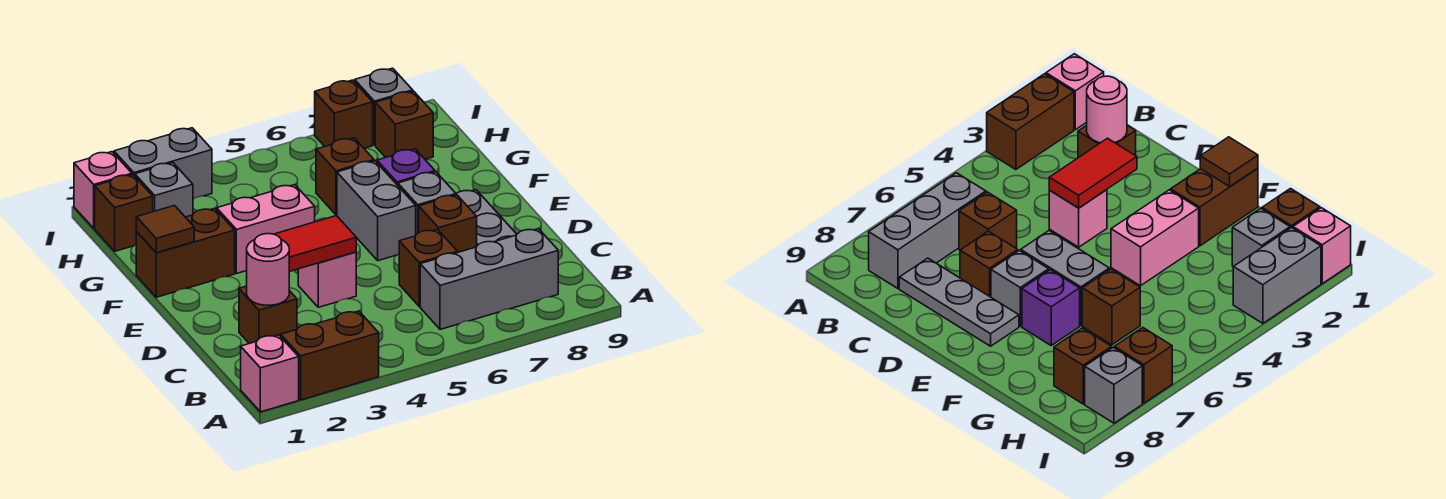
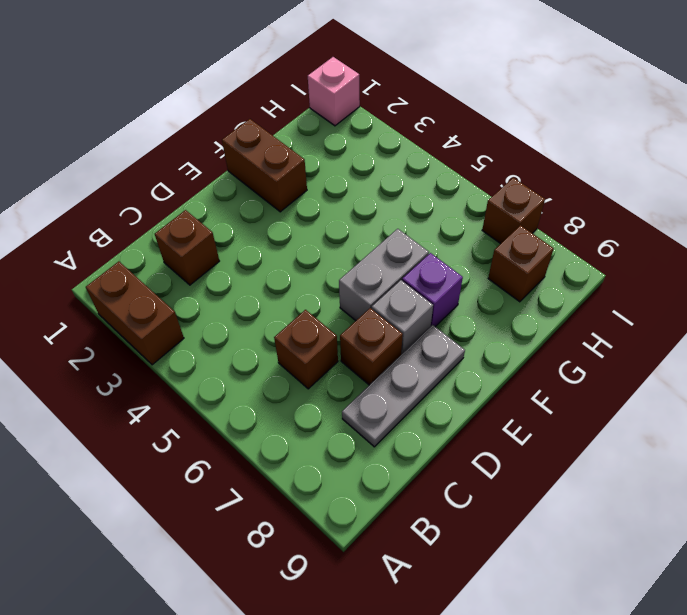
none -> pink brick A1 level 1
none -> grey brick B6:B8 level 1
none -> pink brick D4 level 1

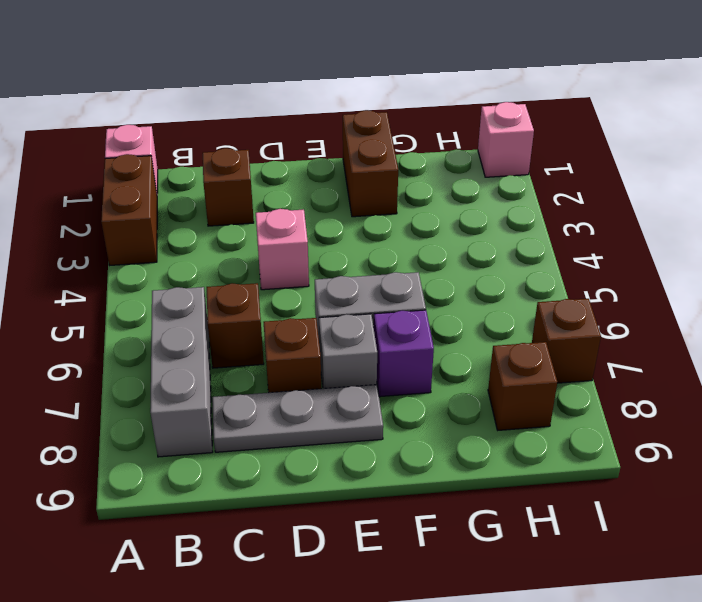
none -> pink brick F3:F4 level 1
none -> brown brick G6 level 1
none -> brown brick H1 level 1

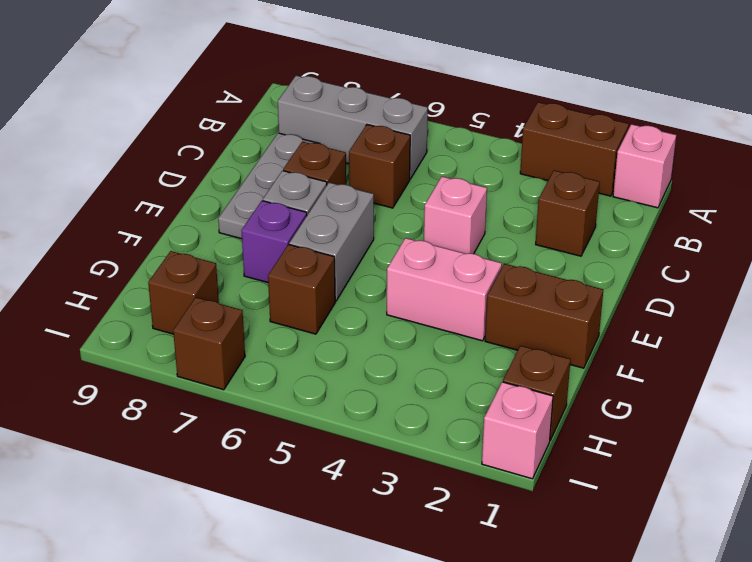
none -> grey brick H2 level 1
none -> grey brick I2:I3 level 1
none -> grey brick I8 level 1

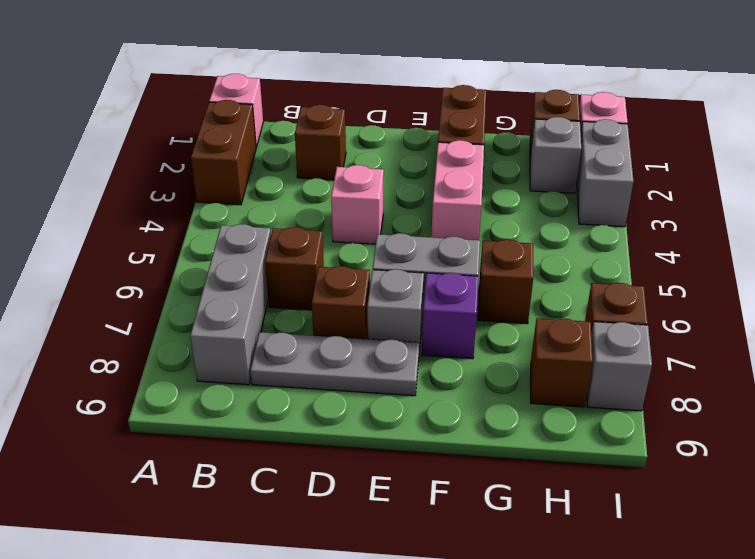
none -> pink round brick C2 level 2
none -> red tile D3:D4 level 2
none -> brown tile F1 level 2

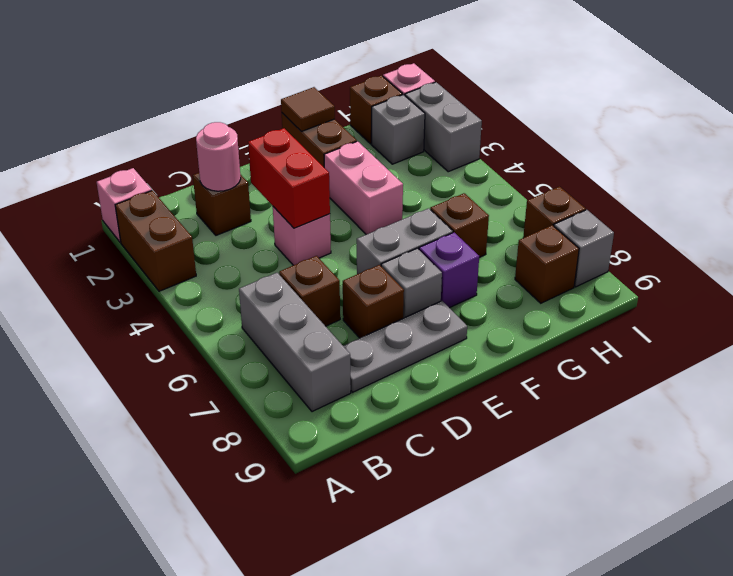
red brick D3:D4 level 2 -> red tile D3:D4 level 2

